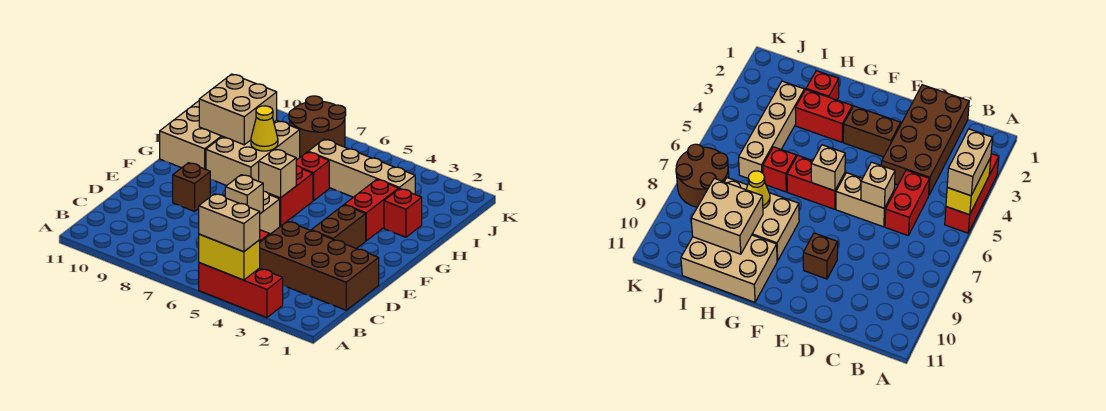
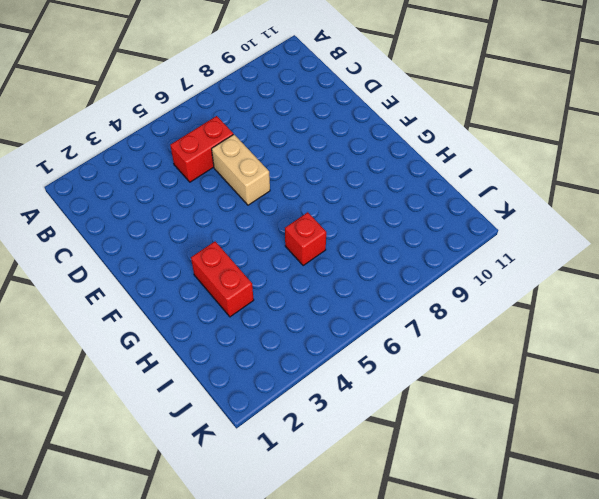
none -> red brick A3:A5 level 1
none -> brown brick C1:D4 level 1
none -> brown brick E3:F3 level 1

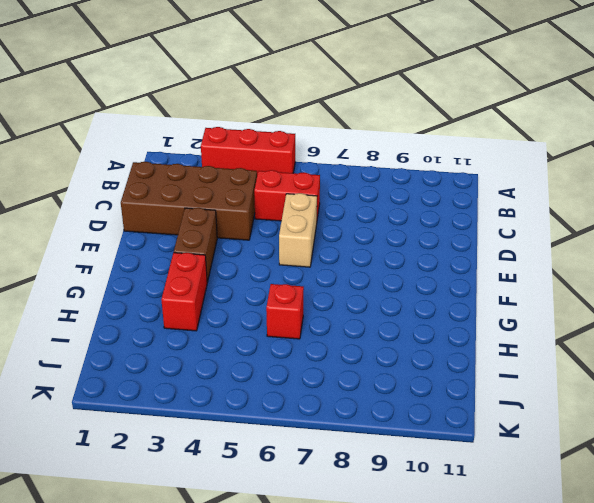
none -> brown brick E9 level 1
none -> red brick F6:G6 level 1
none -> tan brick G8:I9 level 1

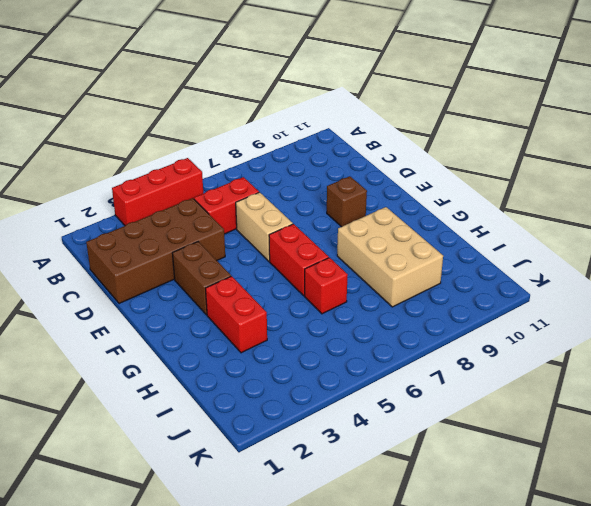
none -> tan brick G10:I11 level 1
none -> red brick H2 level 1
none -> tan brick I3:I6 level 1

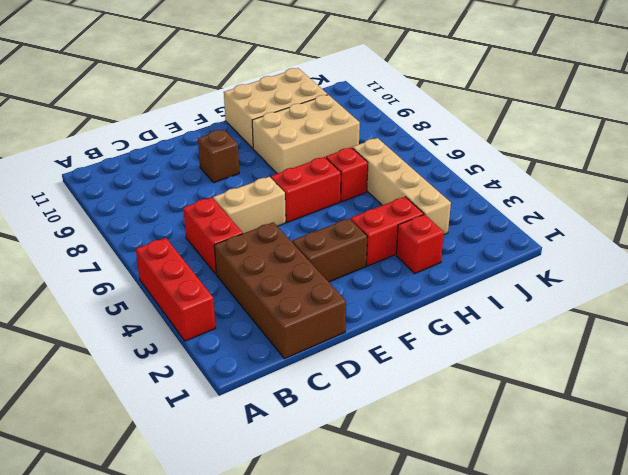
none -> brown round brick J7:K8 level 1
none -> yellow brick A4:A5 level 2
none -> tan brick D6 level 2

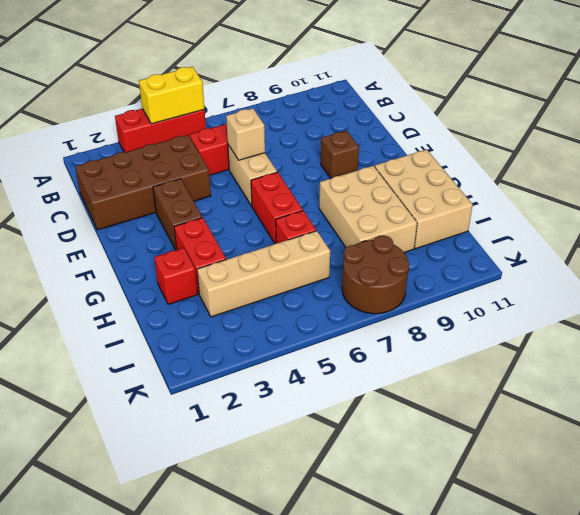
none -> tan brick F6 level 2
none -> yellow cone H8 level 2
none -> tan brick H9:I10 level 2

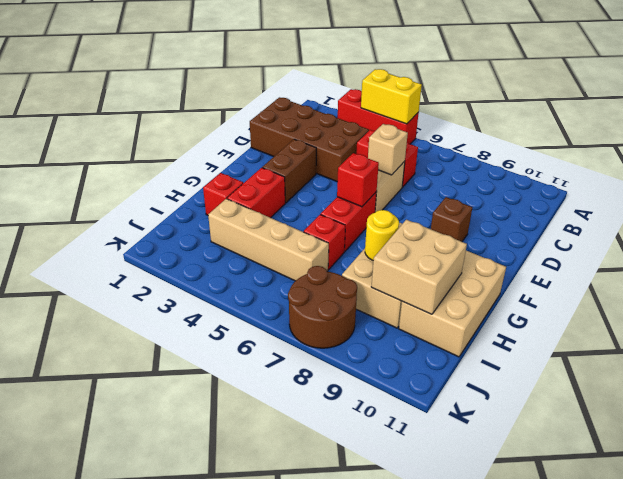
red brick F6 level 2 -> tan brick F6 level 2
yellow round brick H8 level 2 -> yellow cone H8 level 2
none -> tan brick A4:A5 level 3

